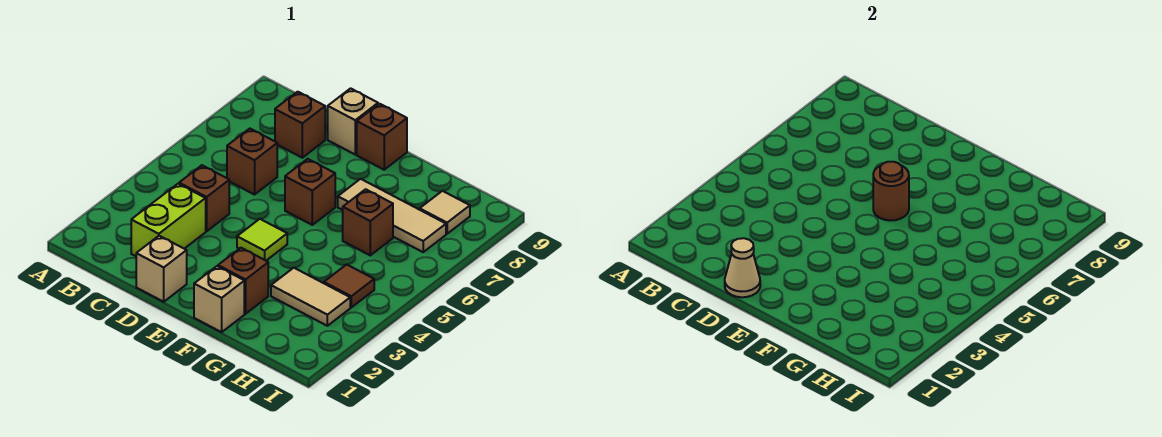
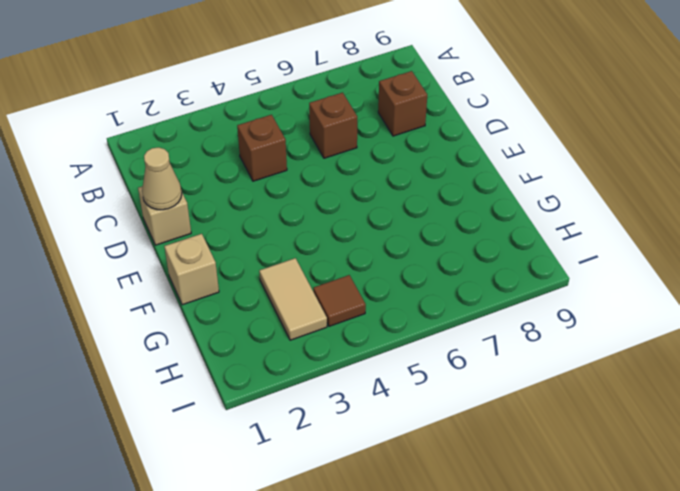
none -> lime brick C2:C3 level 1
none -> tan brick D9 level 1
none -> lime tile E4 level 1

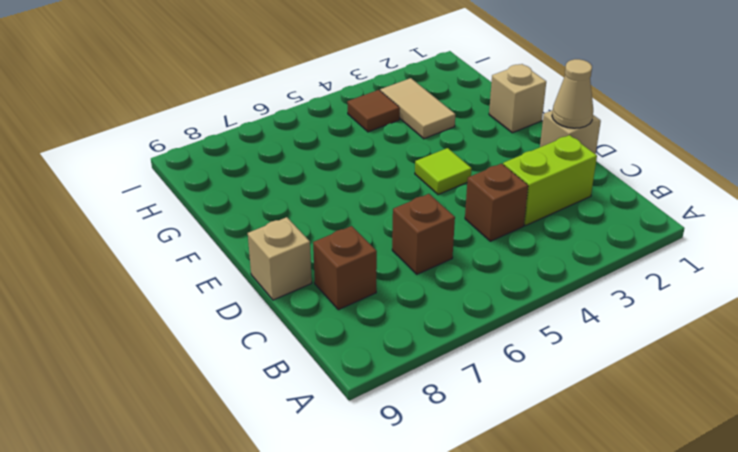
none -> brown brick E6 level 1
none -> brown brick E9 level 1
none -> brown brick F2 level 1

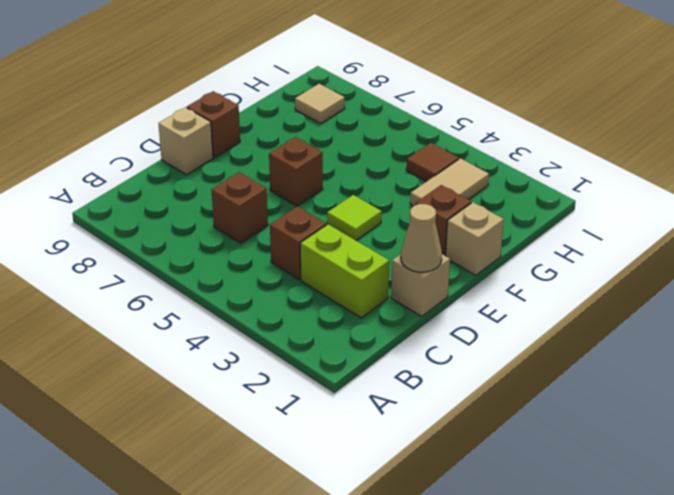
none -> brown brick C8 level 1
none -> tan tile F7:H7 level 1
none -> brown brick G6 level 1

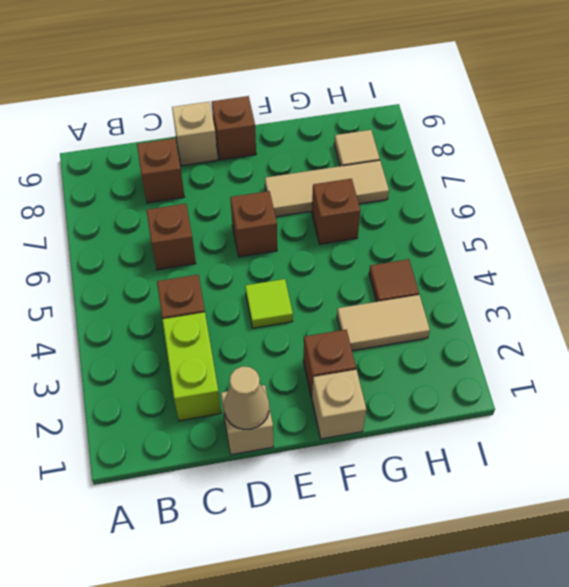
none -> brown round brick E6 level 2

